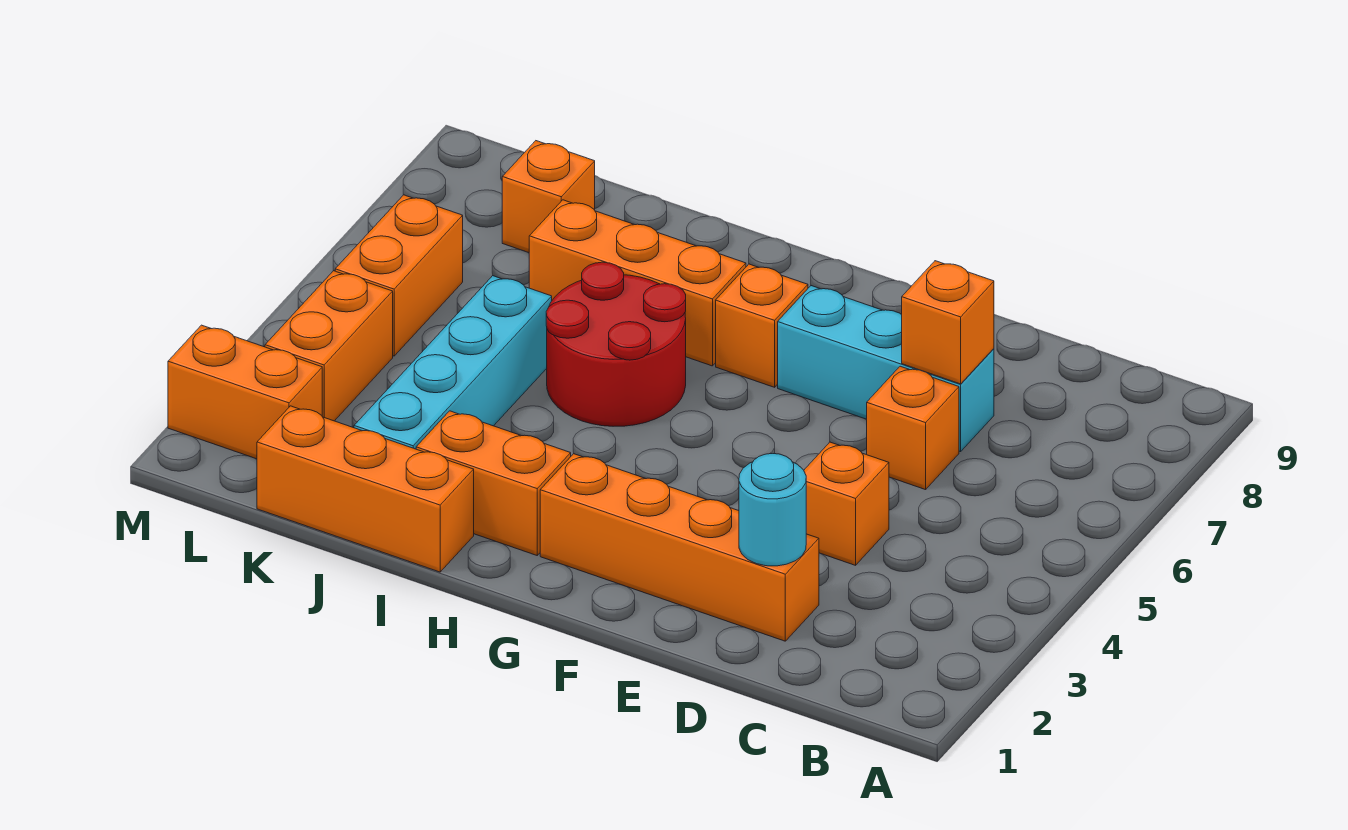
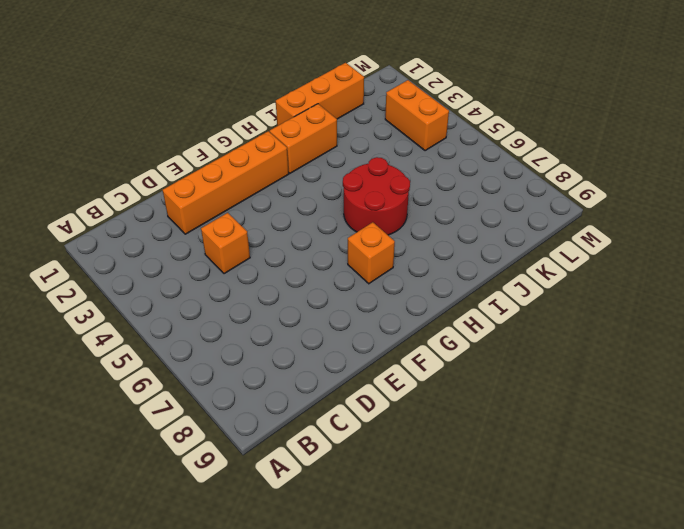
none -> orange brick D6 level 1
none -> cyan brick D7:F7 level 1
none -> orange brick H7:J7 level 1

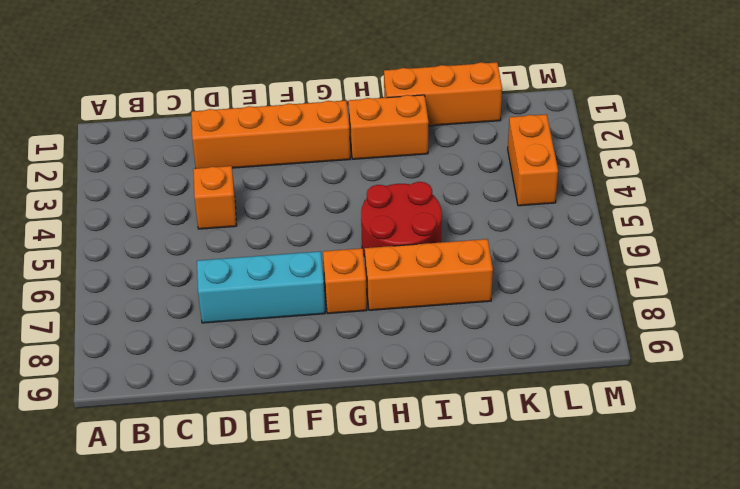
none -> orange brick D6 level 1
none -> cyan brick J2:J5 level 1
none -> orange brick K8 level 1

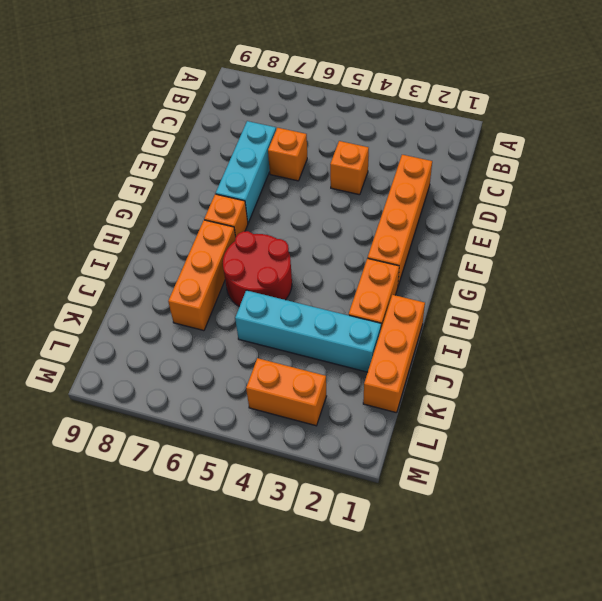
none -> orange brick K8 level 1
none -> orange brick L2:M2 level 1
none -> orange brick L5:L6 level 1

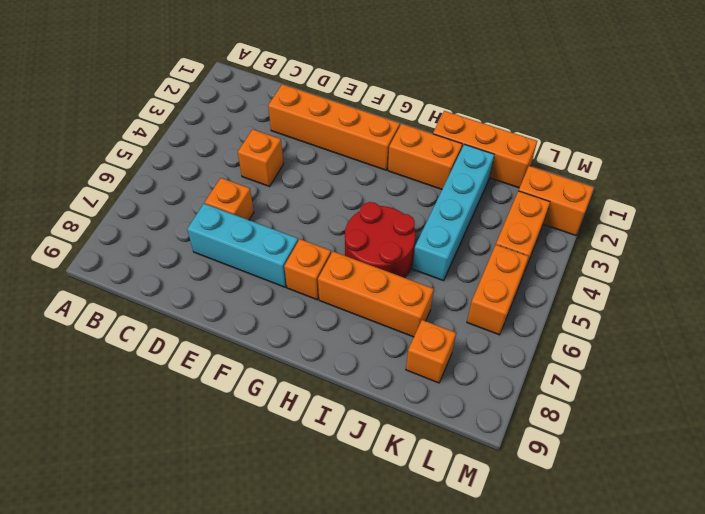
none -> cyan round brick D2 level 2
none -> orange brick D7 level 2

